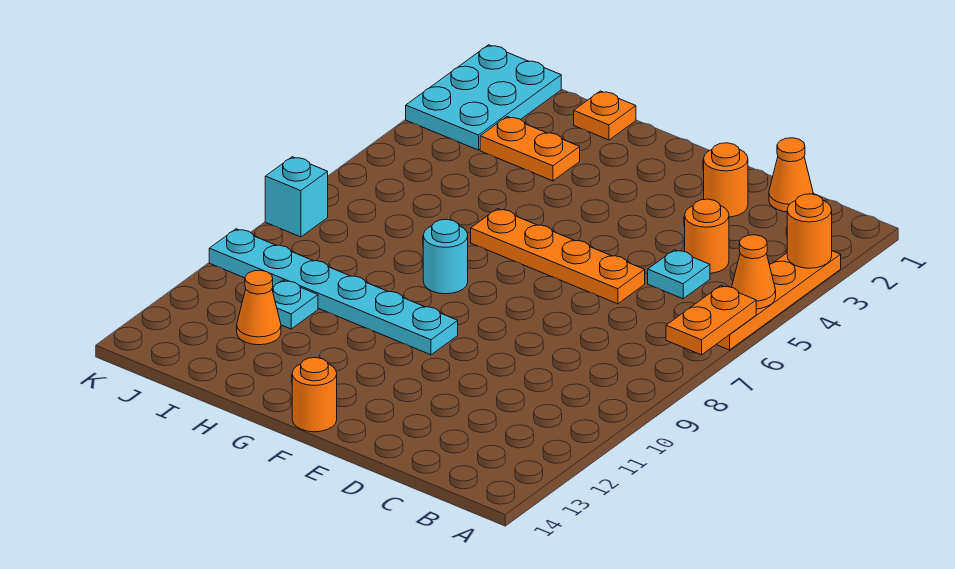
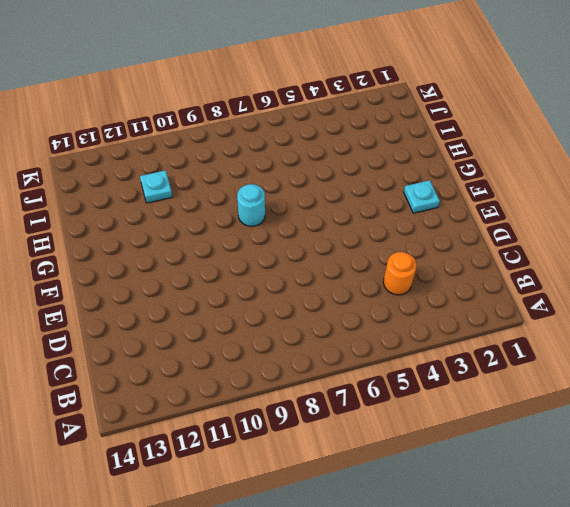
cyan plate F2 level 1 -> cyan plate C5 level 1
none -> orange plate A3:A6 level 1
none -> orange cone C1 level 1
none -> orange round brick D2 level 1

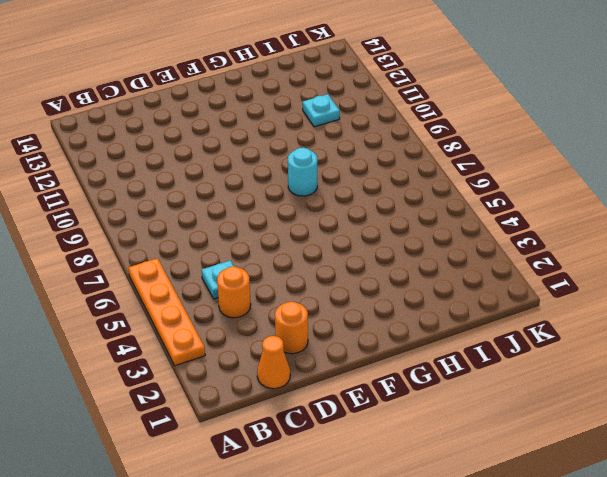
none -> orange plate D6:G6 level 1
none -> cyan plate F10:K10 level 1
none -> orange round brick F14 level 1

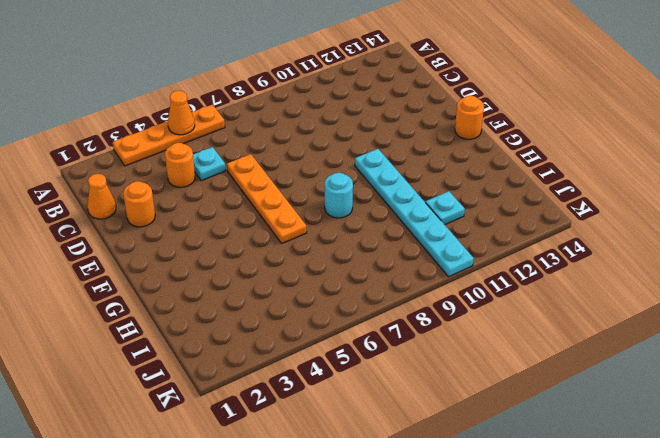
none -> orange plate H1 level 1
none -> orange plate H3:I3 level 1
none -> orange cone I12 level 1

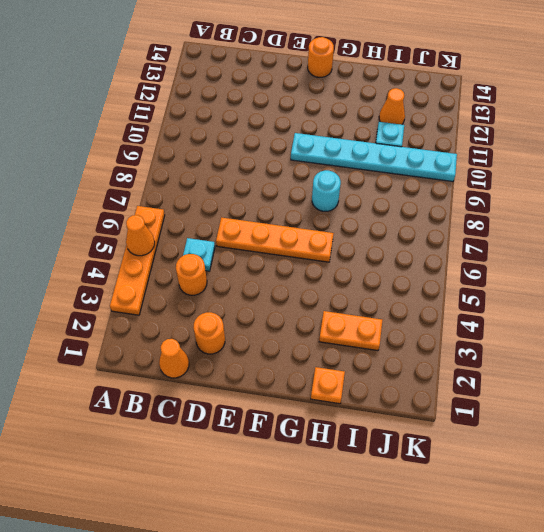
none -> cyan plate J1:K3 level 1
none -> cyan brick K8 level 1
none -> orange round brick A3 level 2

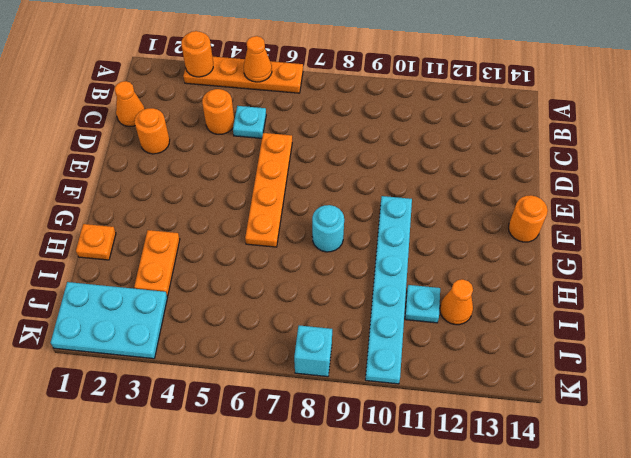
none -> orange plate A6:A7 level 2

